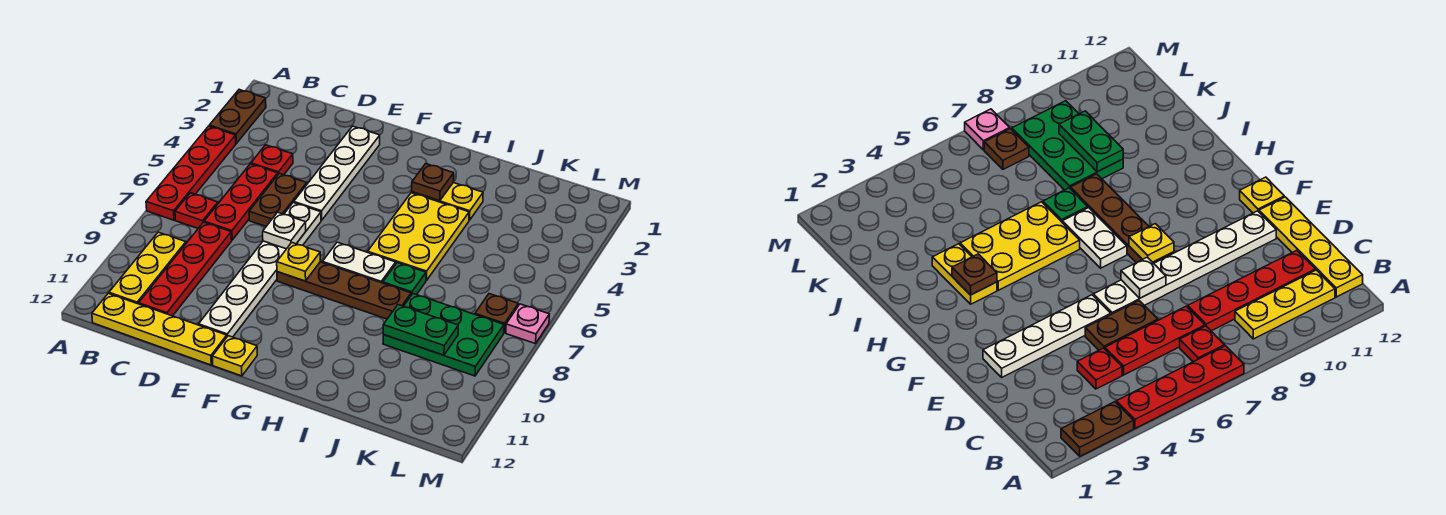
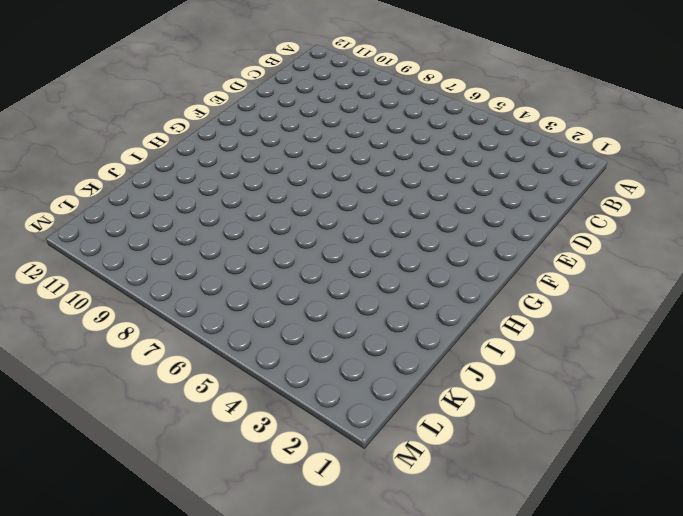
none -> brown plate A2:A3 level 1
none -> red plate A4:A7 level 1
none -> red plate B7 level 1

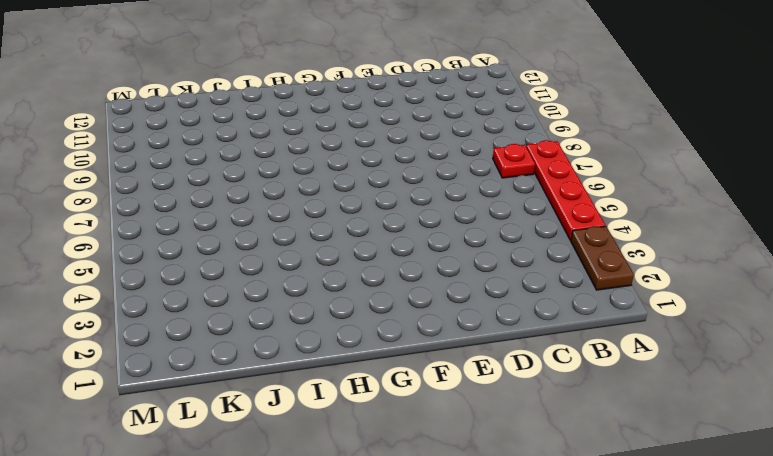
none -> yellow plate B9:B11 level 1
none -> yellow plate B12:E12 level 1
none -> red plate C4 level 1

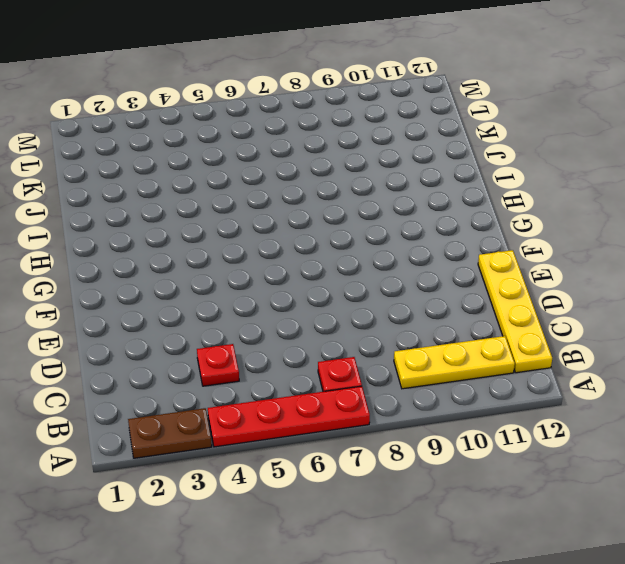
none -> red plate C5:C7 level 1
none -> red plate C8:C11 level 1
none -> brown plate D5:D6 level 1

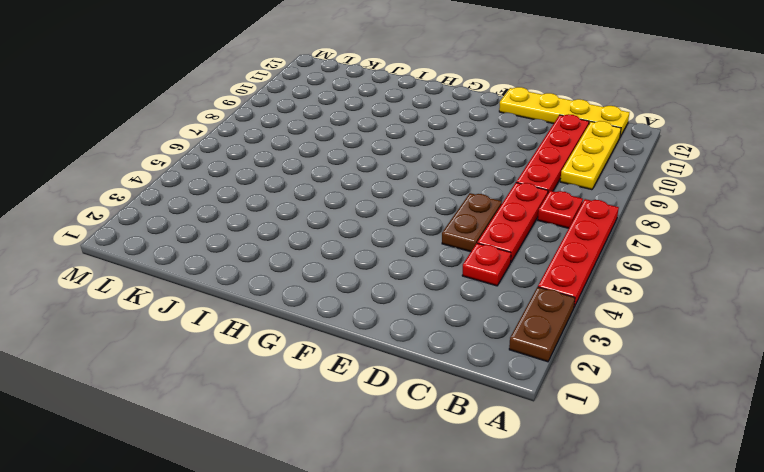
none -> white plate E2:E5 level 1
none -> white plate E6:E11 level 1
none -> brown plate F8:I8 level 1

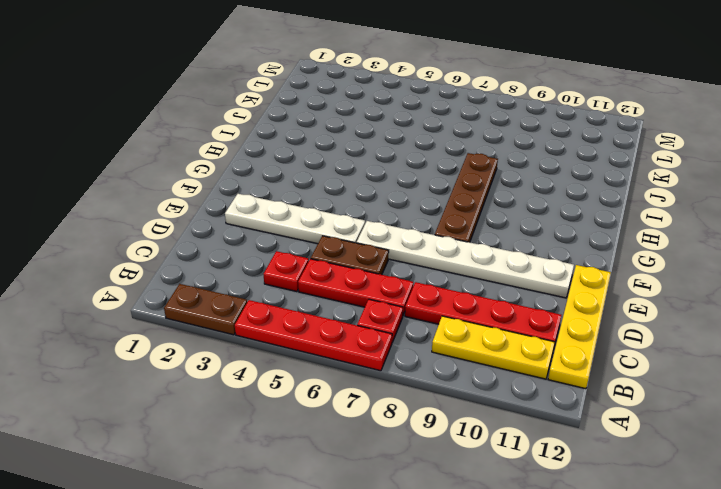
none -> yellow plate F12 level 1
none -> white plate G7:H7 level 1
none -> yellow plate H3:I3 level 1

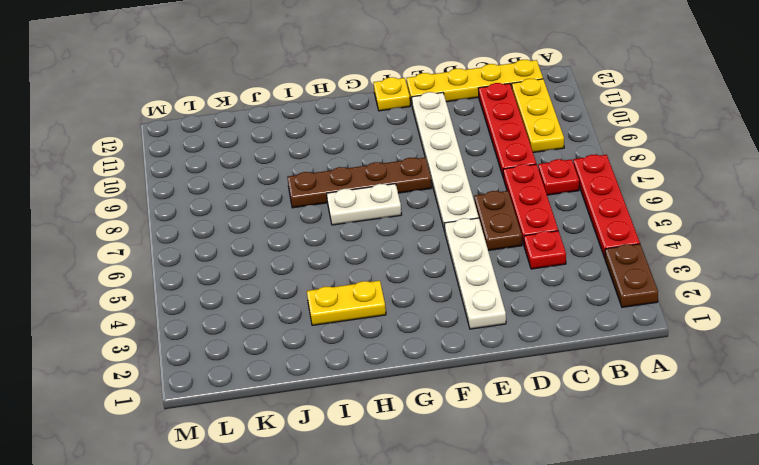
none -> yellow plate H4:I6 level 1
none -> green plate I7 level 1
none -> green plate J8:L9 level 1

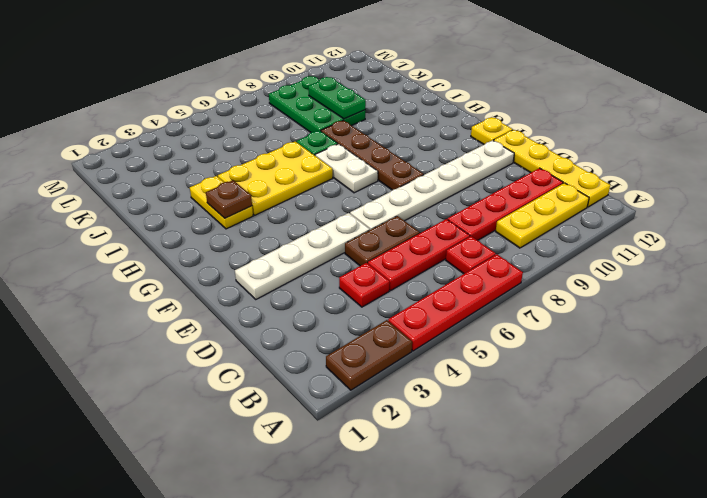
none -> brown plate L7 level 1
none -> pink plate M7 level 1
none -> white plate E7 level 2

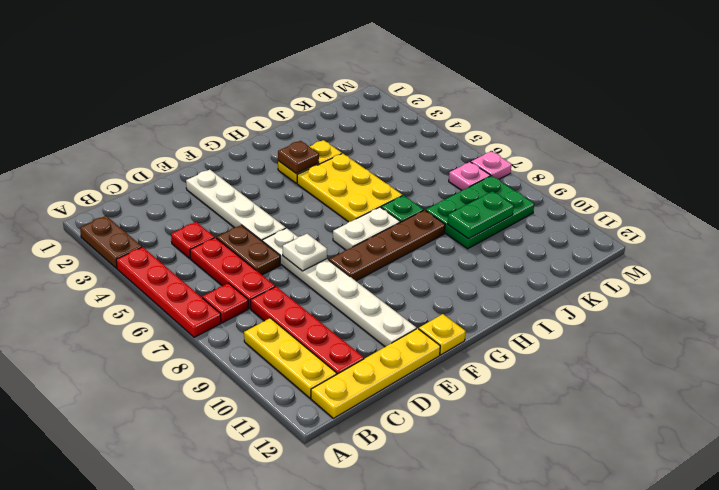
pink plate L7 level 1 -> brown plate L7 level 1
none -> yellow plate F8 level 2

